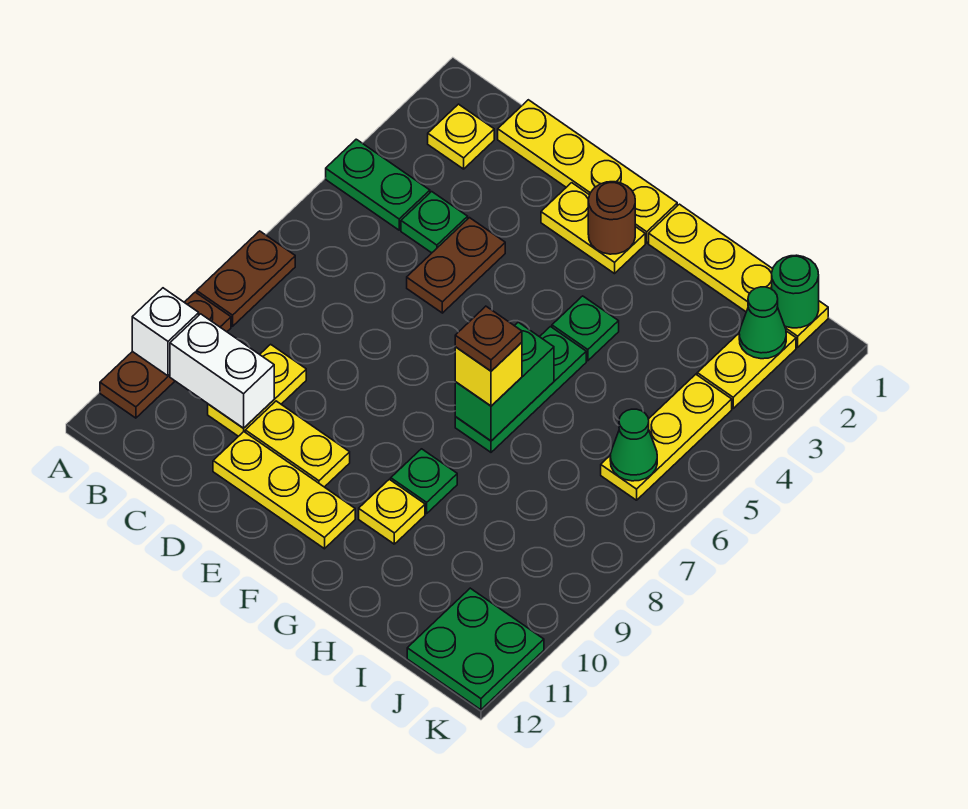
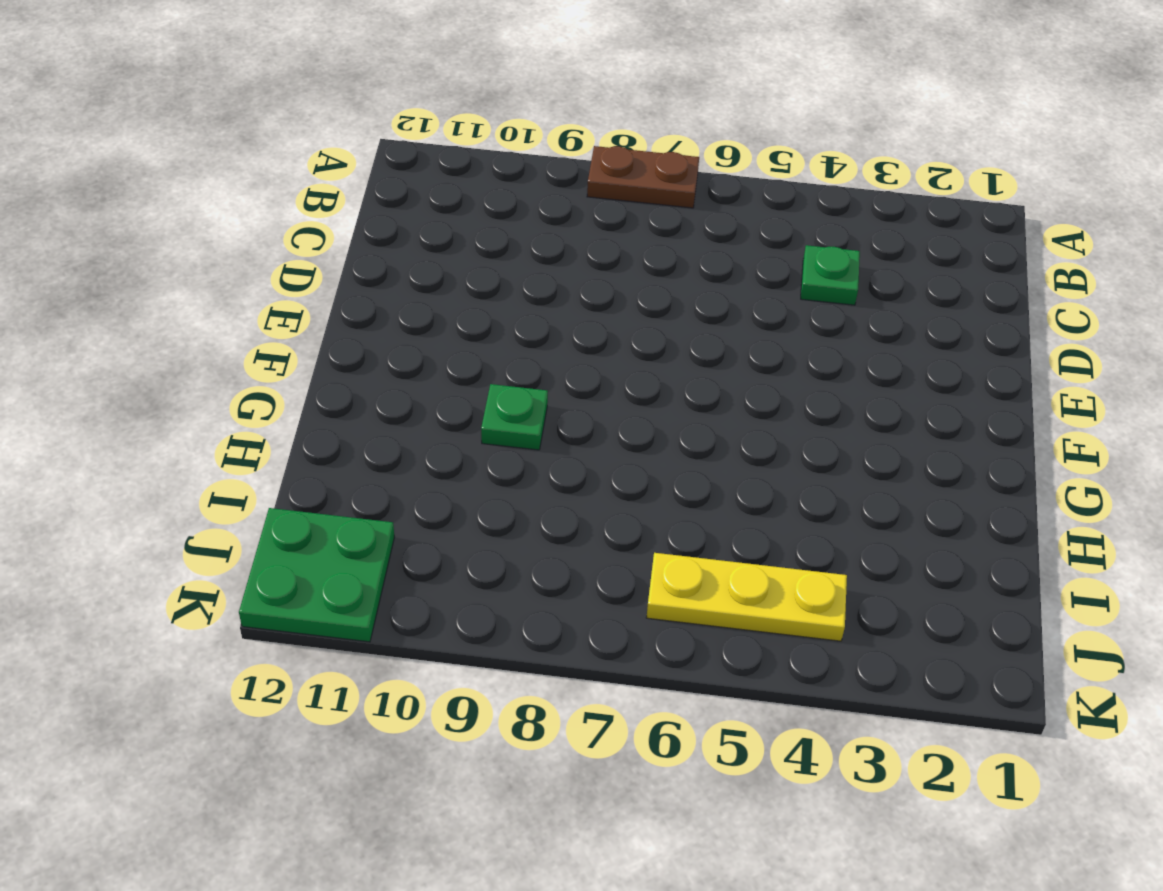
none -> green plate A4:B4 level 1
none -> brown plate A9:A11 level 1
none -> yellow plate B2 level 1

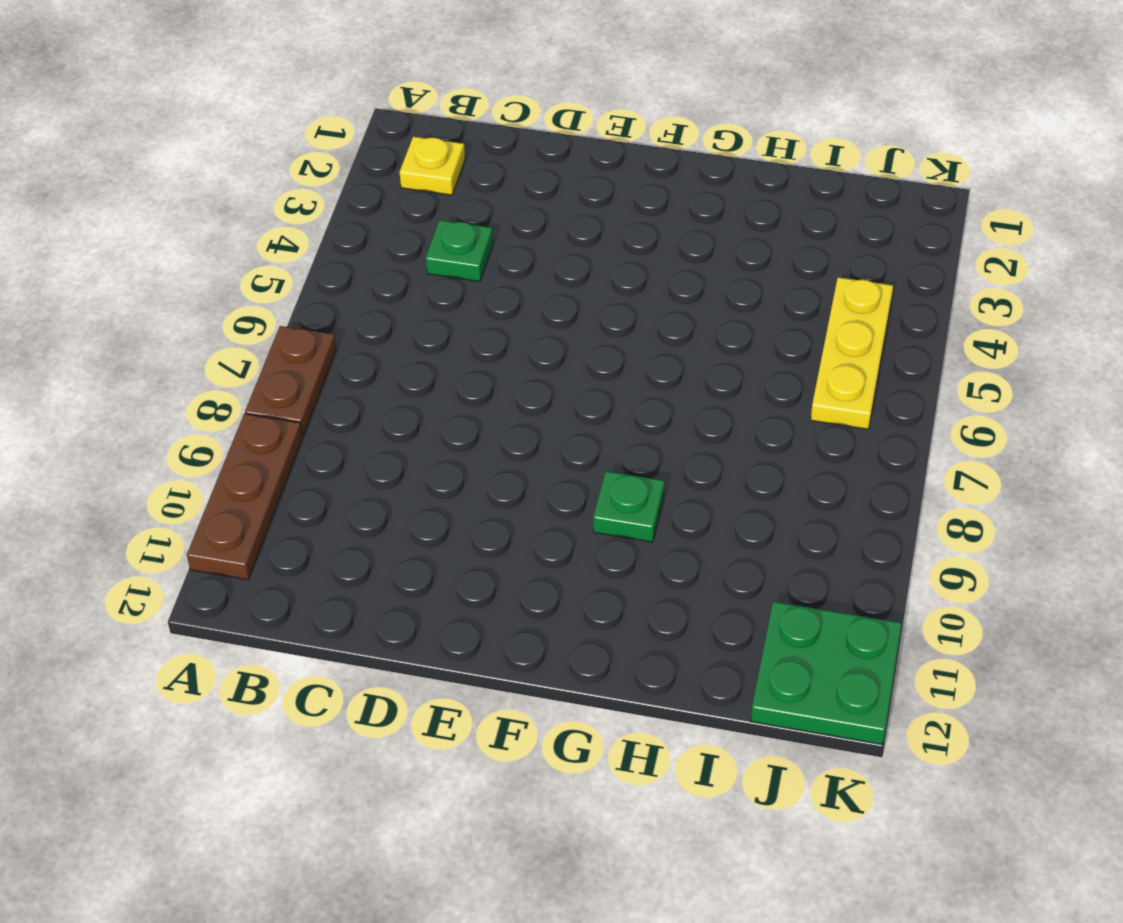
none -> green plate A4:B4 level 1
none -> yellow plate C1:F1 level 1
none -> yellow plate C9:C10 level 1

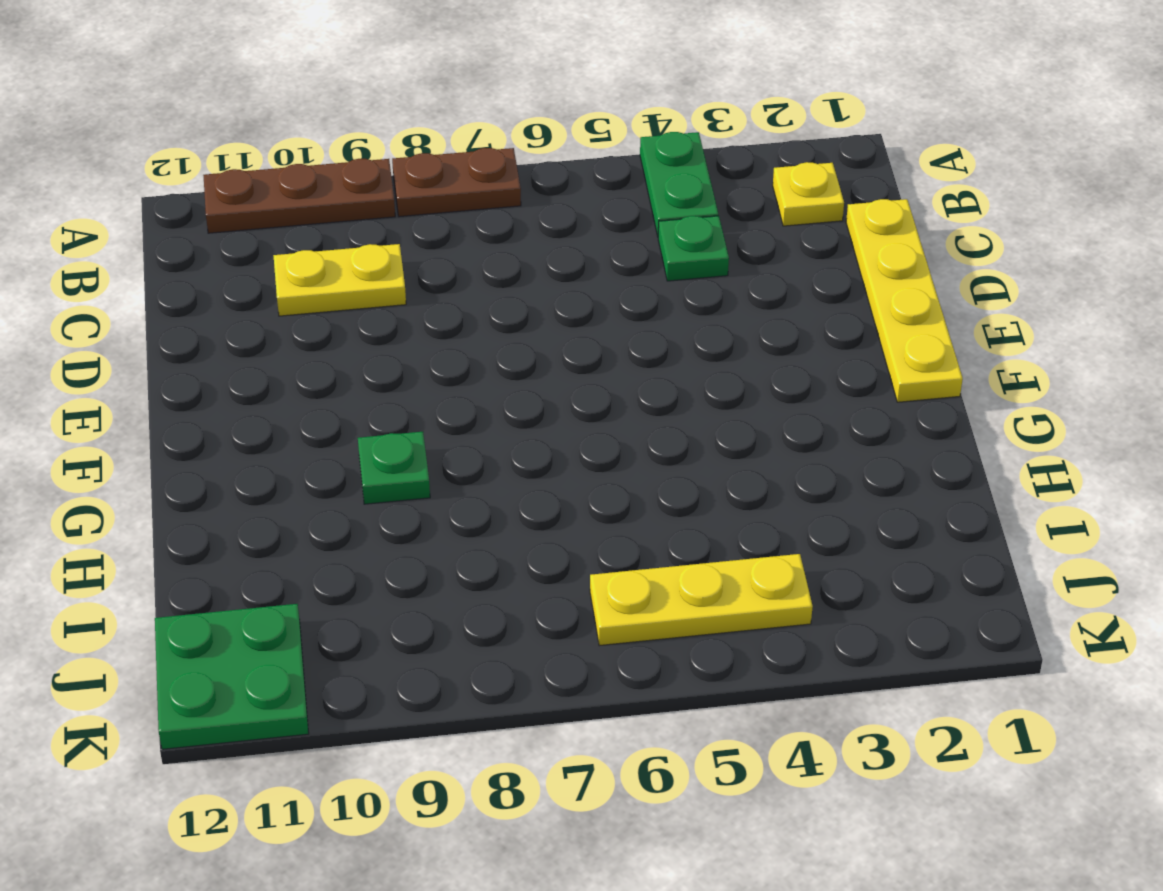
none -> brown plate D4:D5 level 1
none -> yellow plate D10:E10 level 1
none -> yellow plate D11:F11 level 1

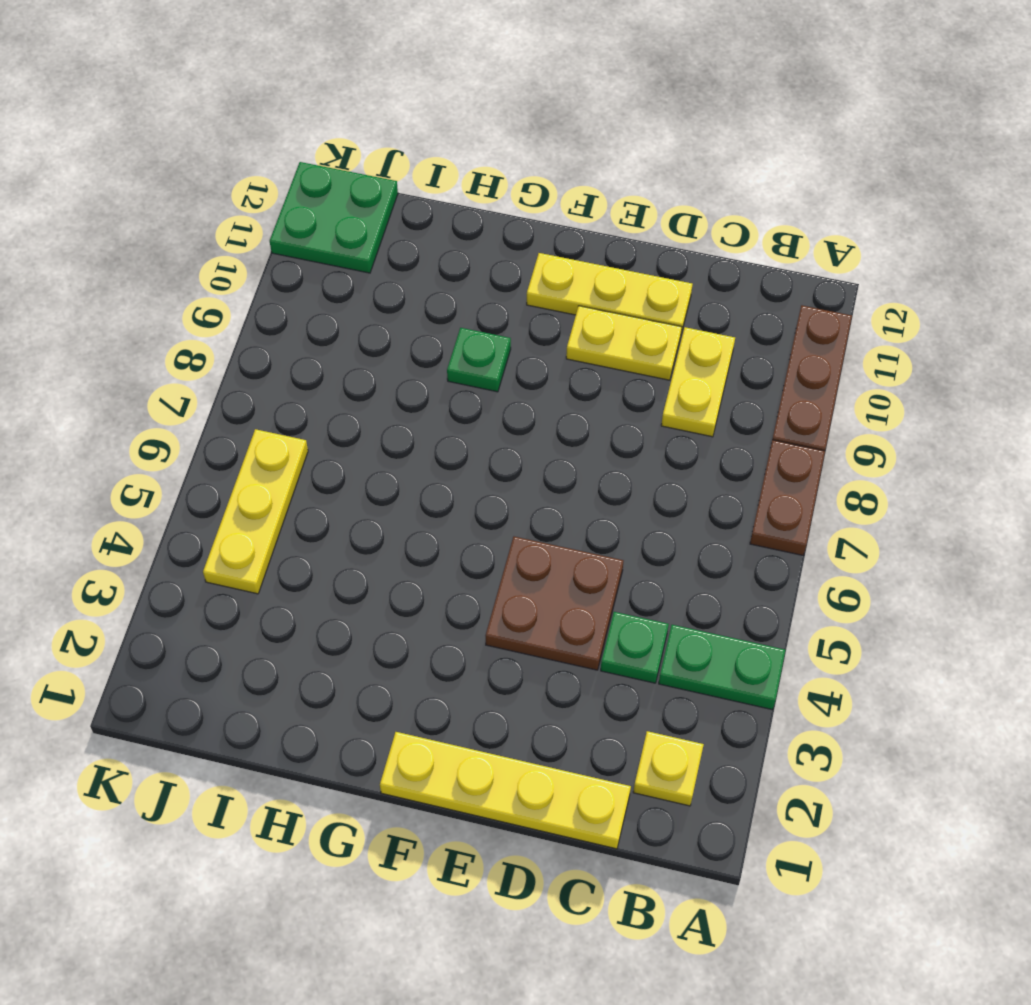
brown plate D4:E5 level 1 -> brown plate D4:D5 level 1
none -> yellow plate E2:F2 level 1
none -> yellow plate G1:J1 level 1
none -> green plate G4 level 1

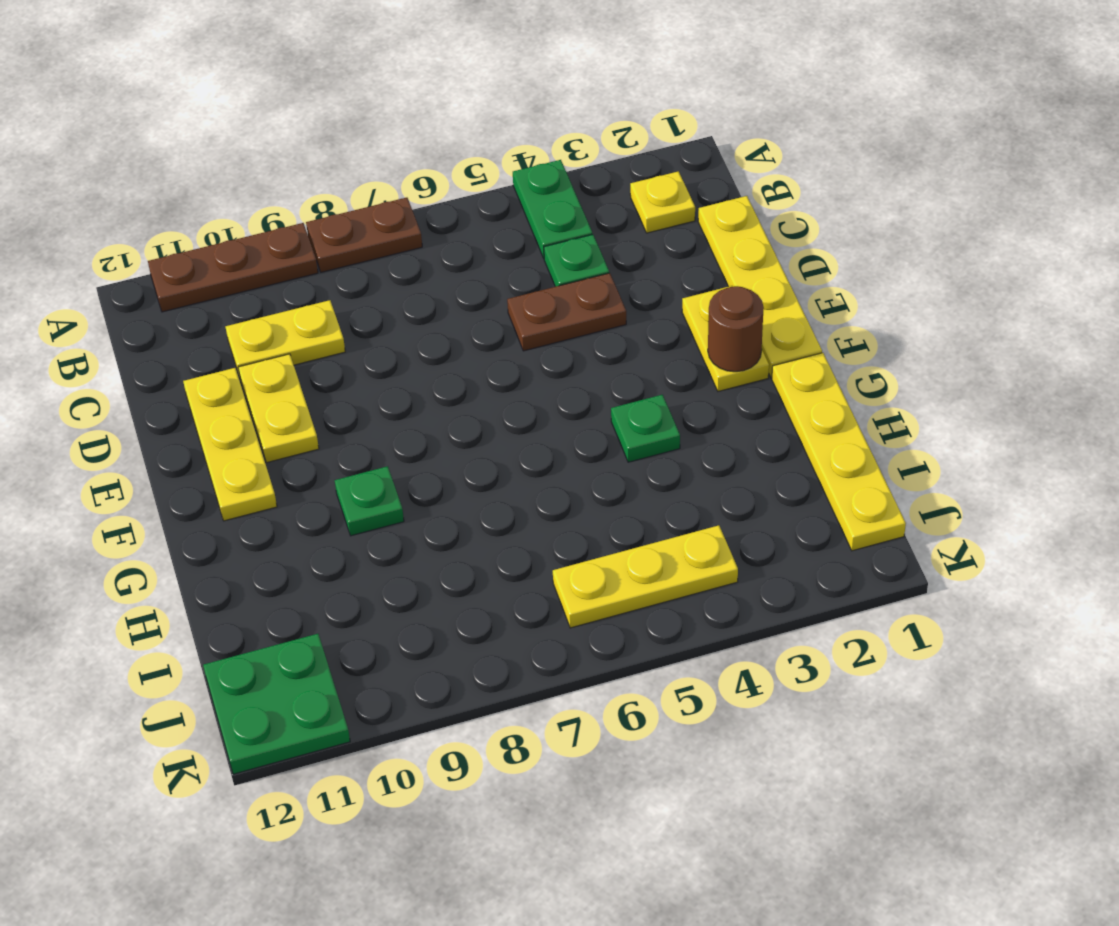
none -> green plate G5:G7 level 1
none -> yellow plate G10 level 1
none -> yellow plate J2:J3 level 1

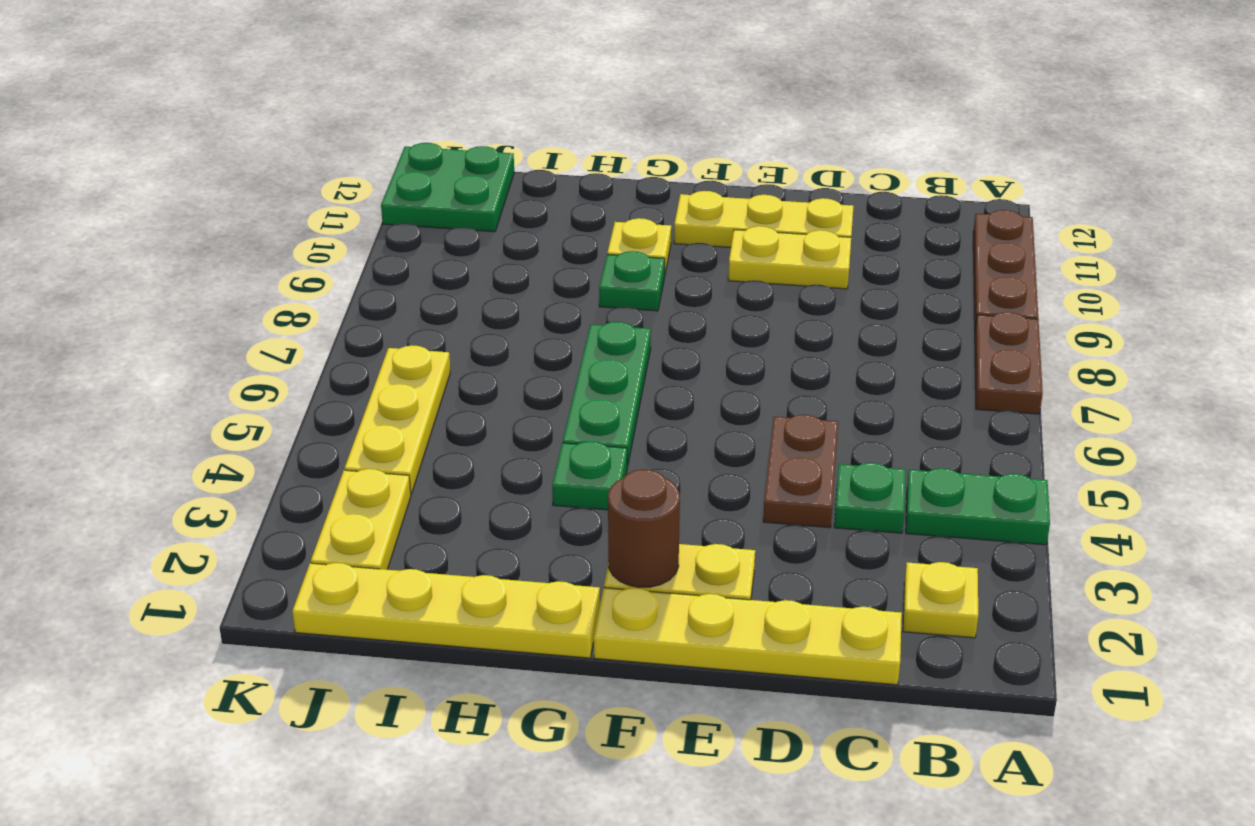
none -> yellow plate C9:C10 level 1
none -> white brick A10 level 2
none -> white brick B10:C10 level 2

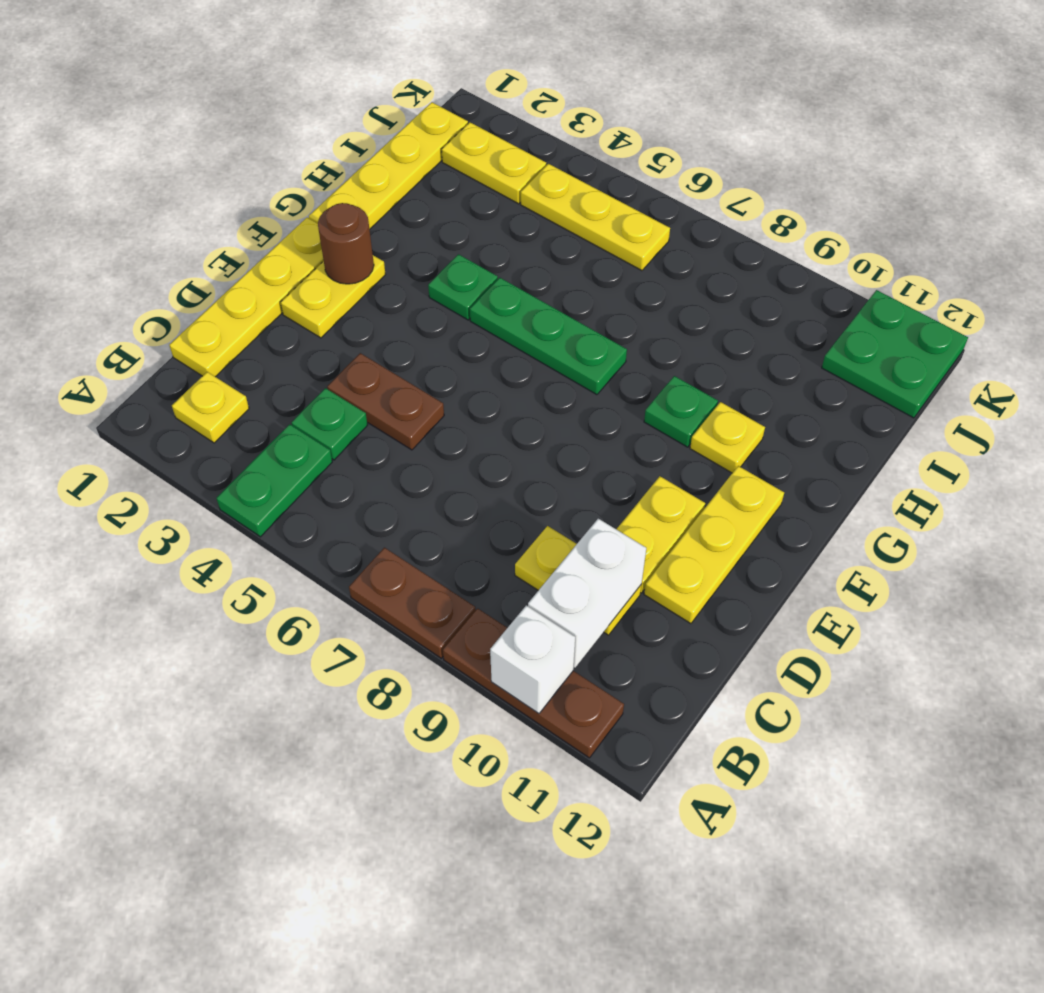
none -> green brick G6:G7 level 2
none -> green round brick J1 level 2
none -> green cone J2 level 2

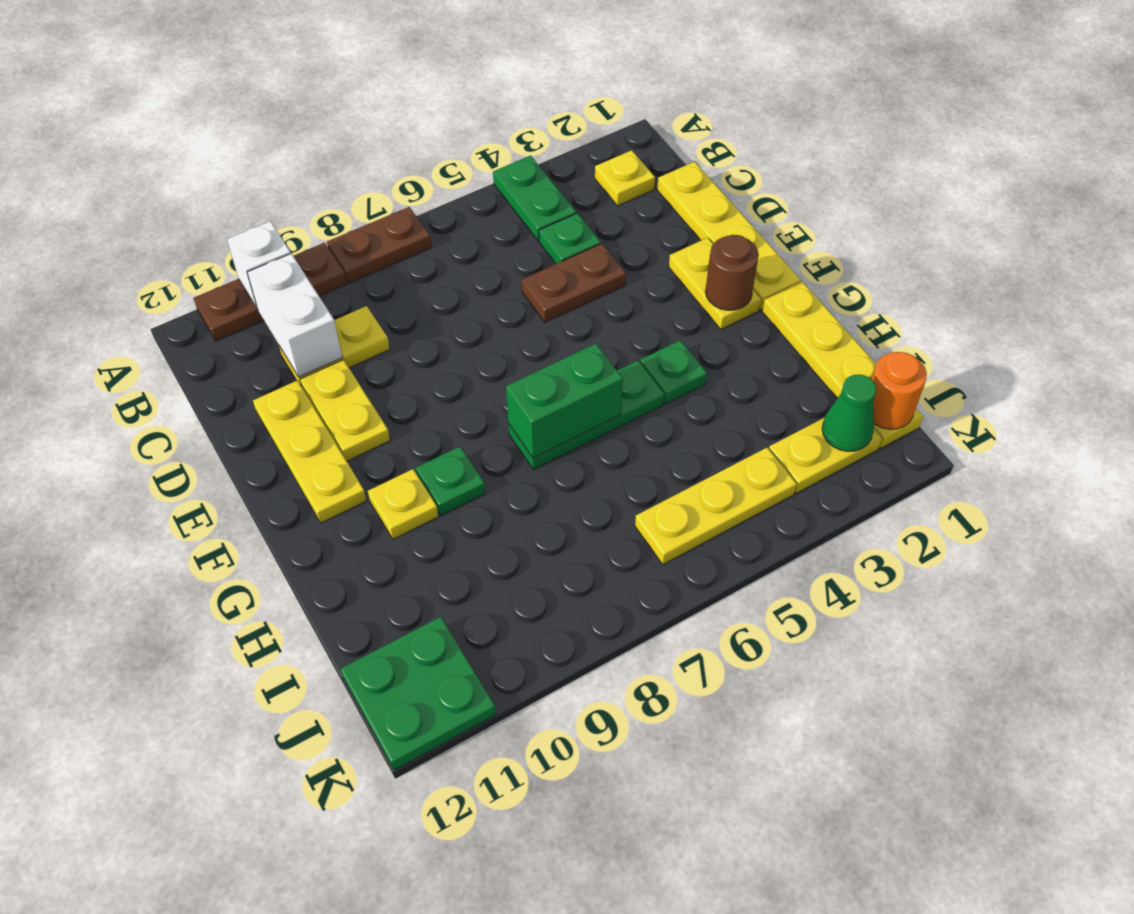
orange round brick J1 level 2 -> green round brick J1 level 2
none -> green cone J6 level 2
none -> yellow brick G7 level 3
none -> brown plate G7 level 4

